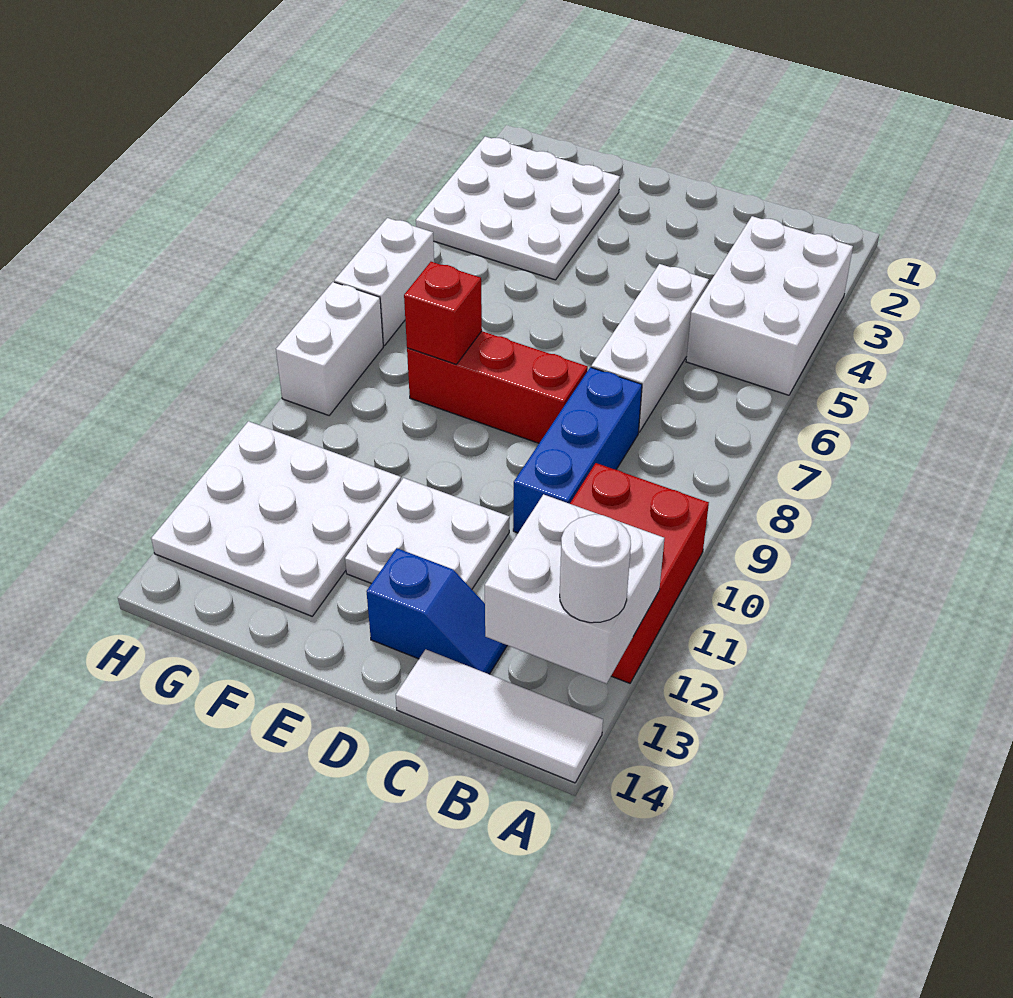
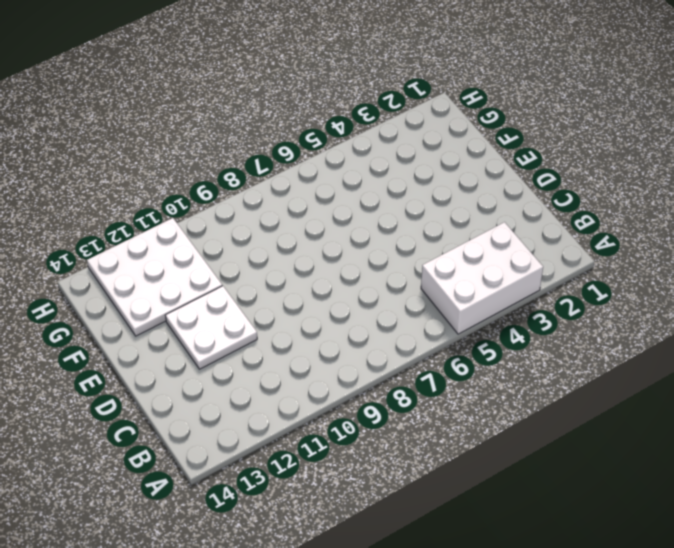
none -> red brick A10:B12 level 1
none -> white tile A14:C14 level 1
none -> white brick C5:C7 level 1

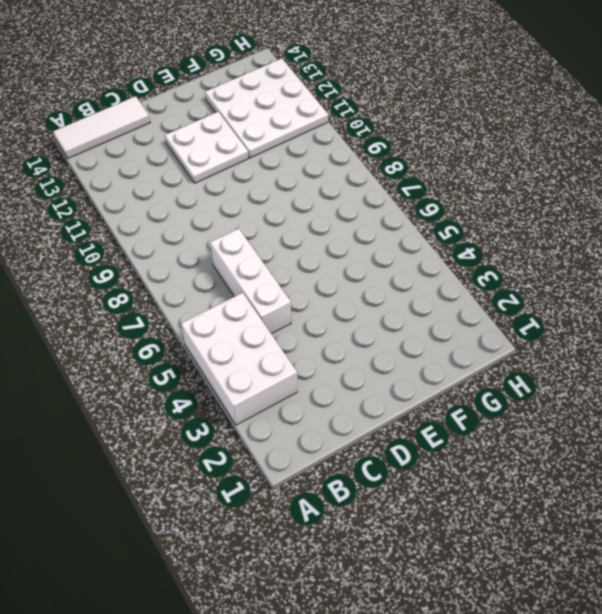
none -> red brick A10:B12 level 1
none -> blue brick C8:C10 level 1
none -> blue slope C13:D13 level 1 top D

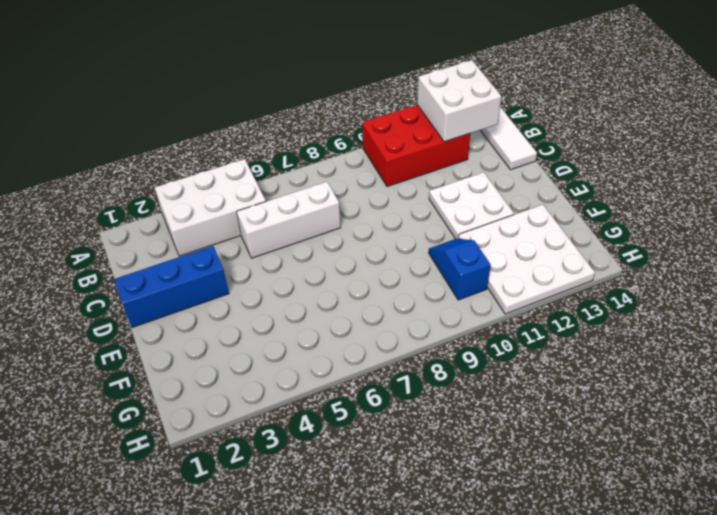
blue brick D1:D3 level 1 -> blue brick C8:C10 level 1
blue slope F10:G10 level 1 top G -> blue slope C13:D13 level 1 top D
none -> red brick D8:F8 level 1
none -> white plate F2:H4 level 1
none -> white brick H6:H7 level 1

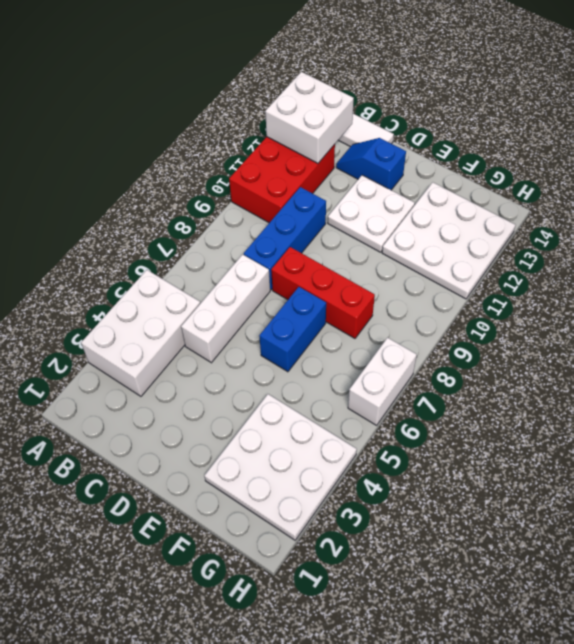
blue brick E6:E7 level 1 -> none
none -> white brick H8:H9 level 1
none -> red brick F8 level 2
none -> white round brick A13 level 3

